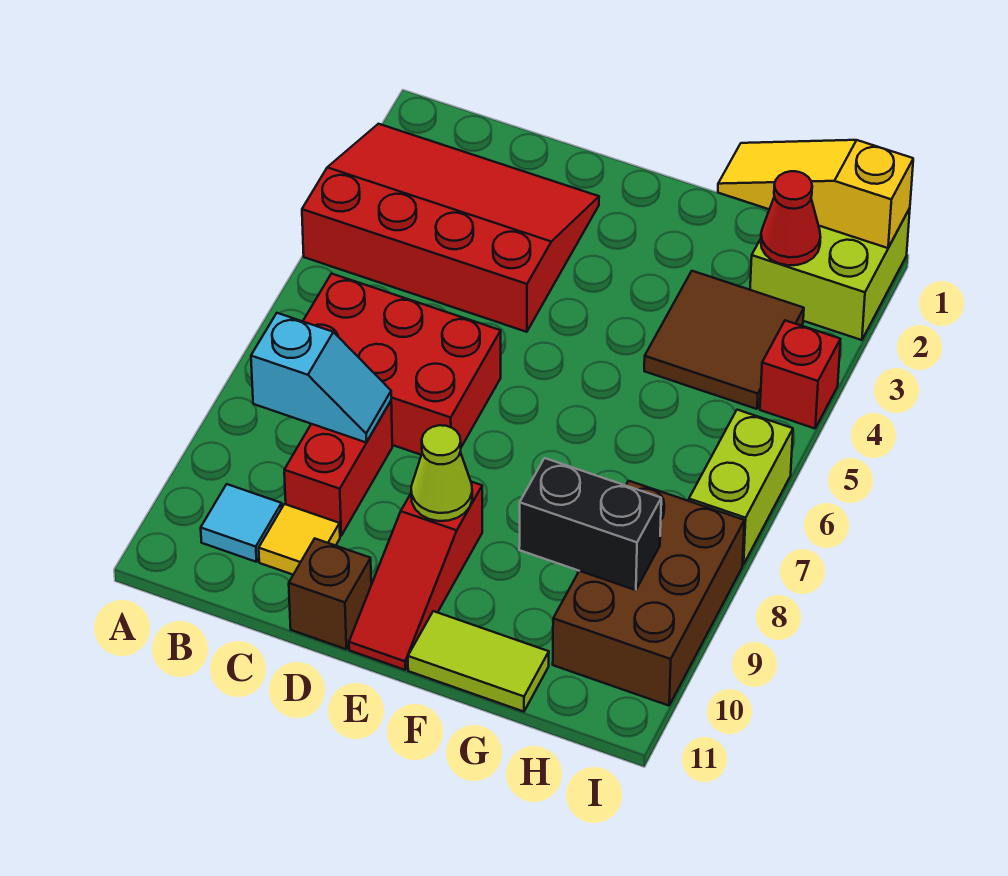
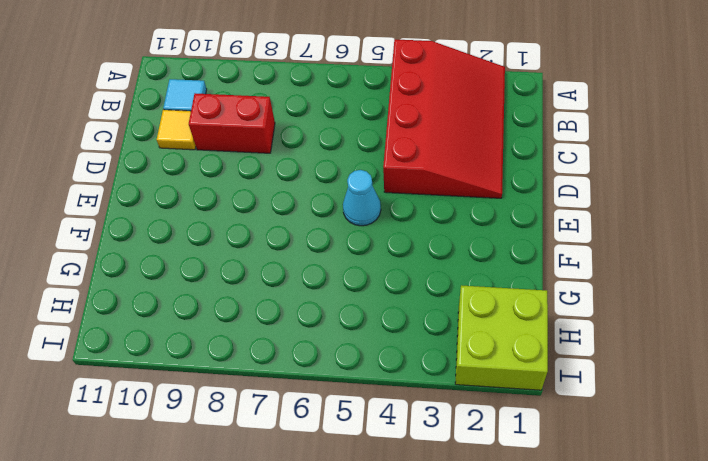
cyan cone E5 level 1 -> none
none -> red brick B6:D7 level 1
none -> brown brick D11 level 1
none -> red slope E9:E11 level 1 top 9

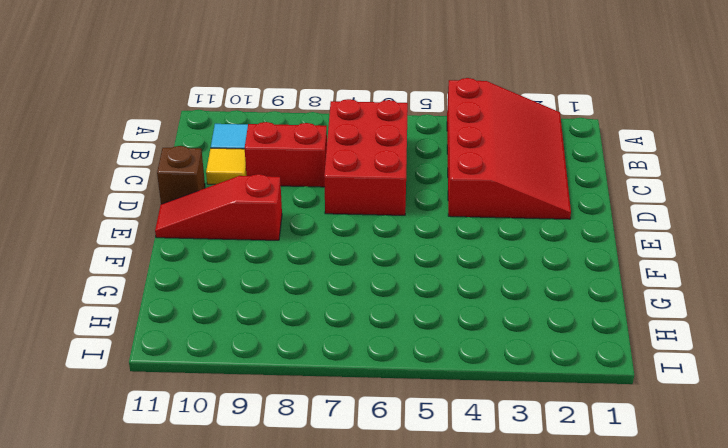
none -> lime tile F11:G11 level 1
none -> brown tile G3:H4 level 1
none -> lime brick H1:I2 level 1

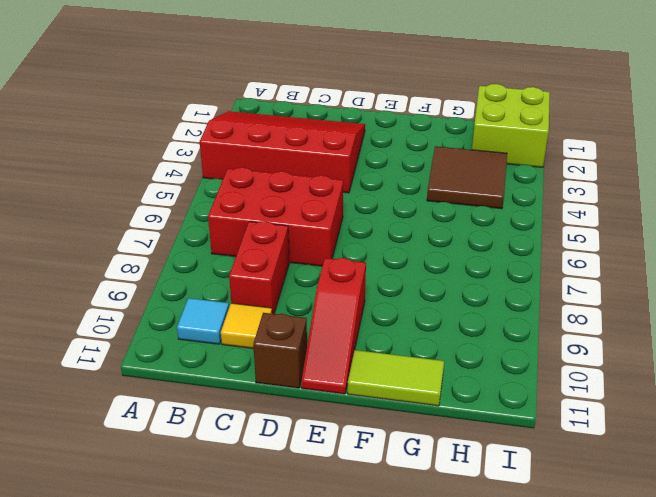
none -> brown brick H8:I10 level 1
none -> red brick I4 level 1
none -> lime brick I6:I7 level 1

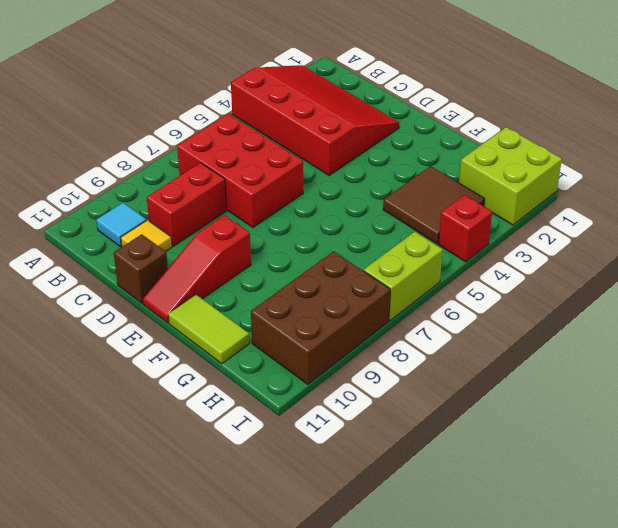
none -> cyan slope B8:C8 level 2 top B
none -> lime cone E9 level 2
none -> yellow slope G1:I1 level 2 top I

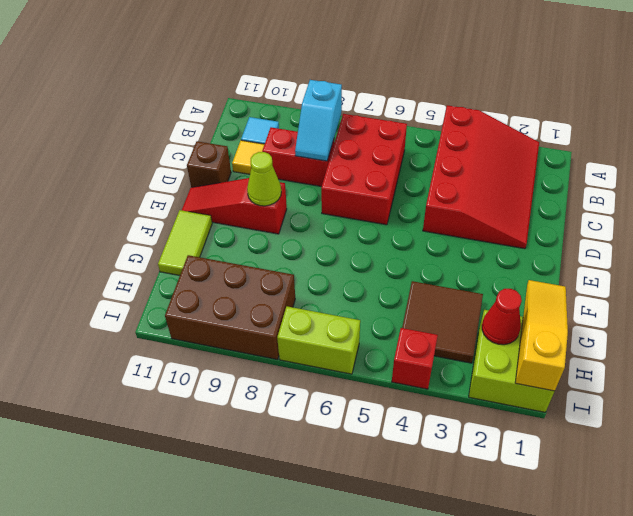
none -> black brick G9:H9 level 2

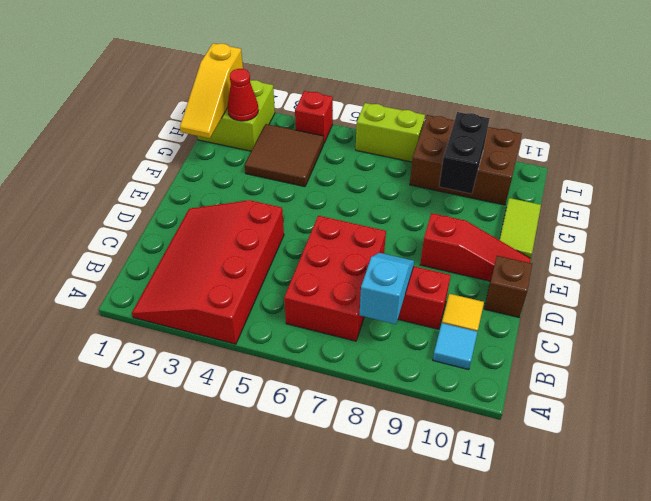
none -> lime cone E9 level 2

